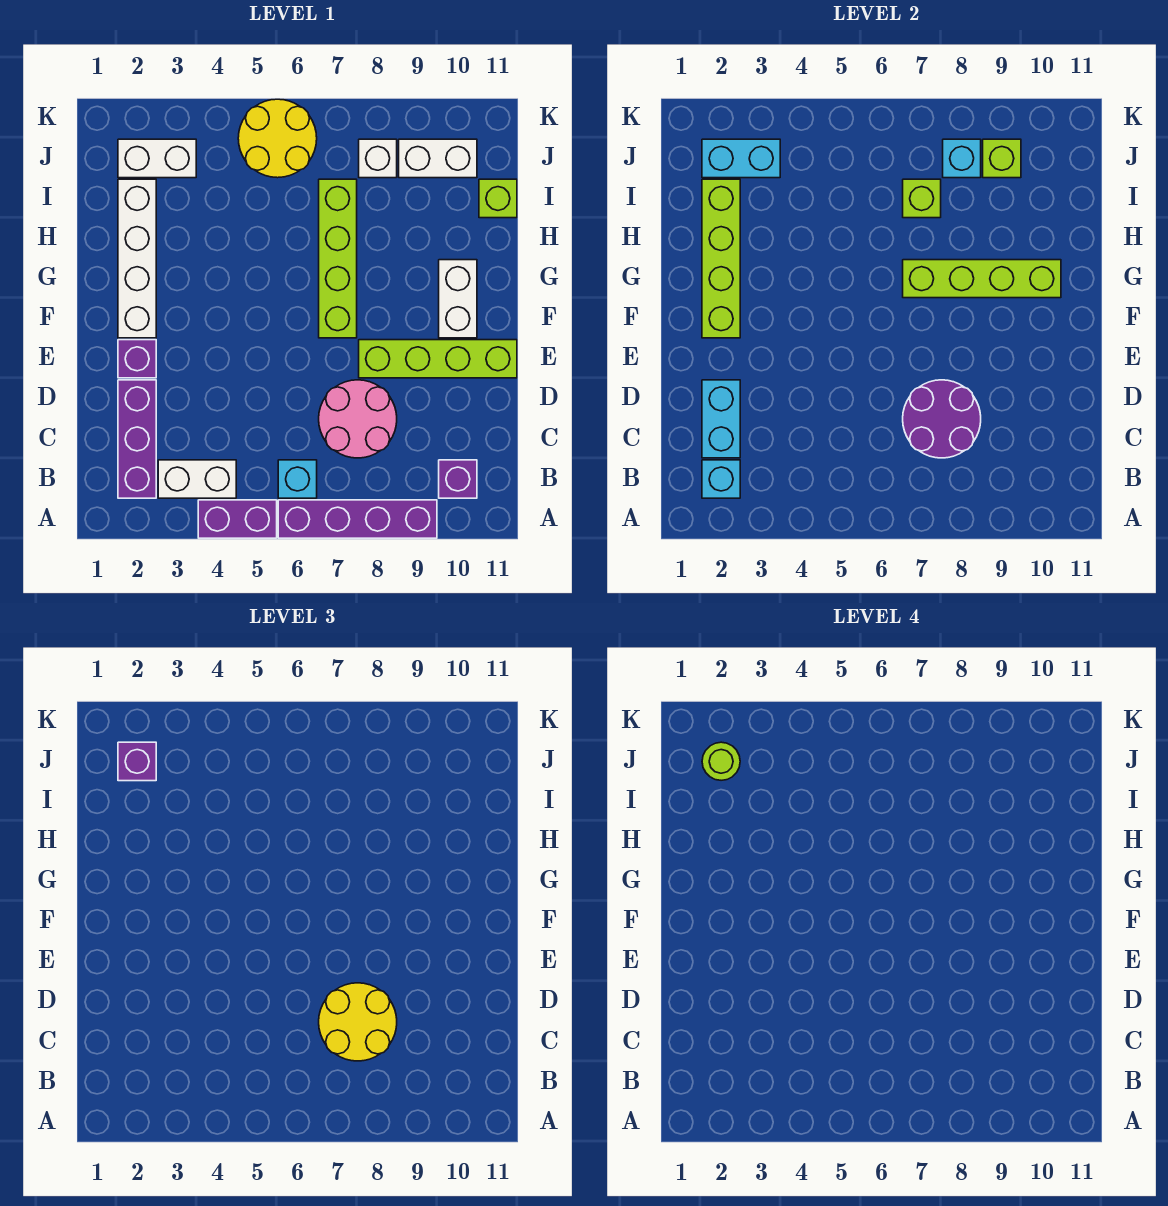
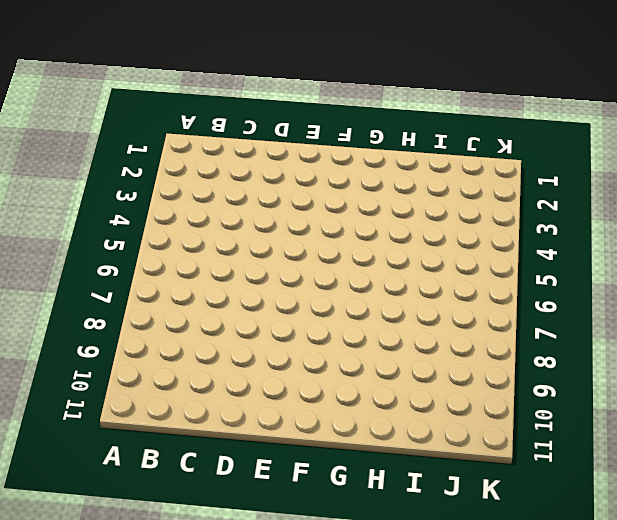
none -> purple brick A4:A5 level 1
none -> purple brick A6:A9 level 1
none -> purple brick B2:D2 level 1

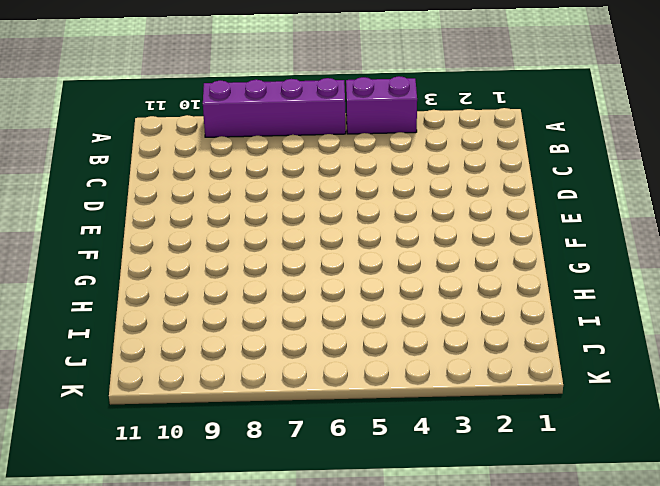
none -> purple brick B2:D2 level 1
none -> white brick B3:B4 level 1
none -> cyan brick B6 level 1

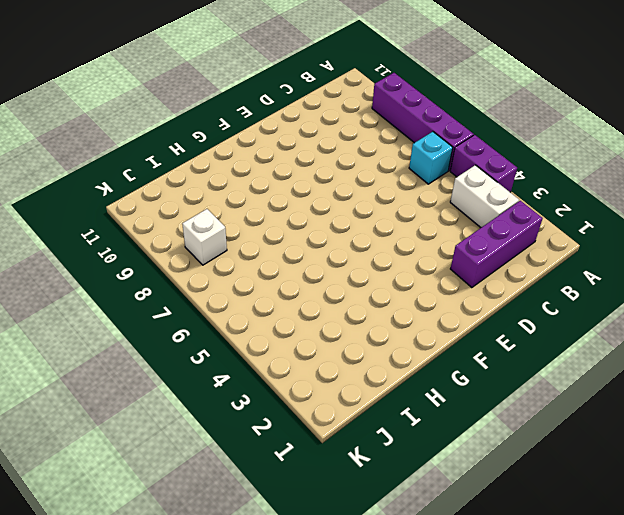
none -> purple brick B10 level 1
none -> pink round brick C7:D8 level 1
none -> purple brick E2 level 1

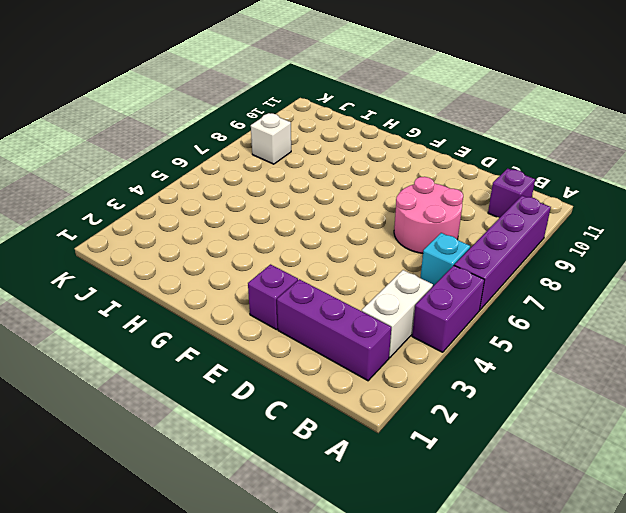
none -> lime brick E8:E11 level 1
none -> white brick F2:I2 level 1
none -> lime brick F7:I7 level 1

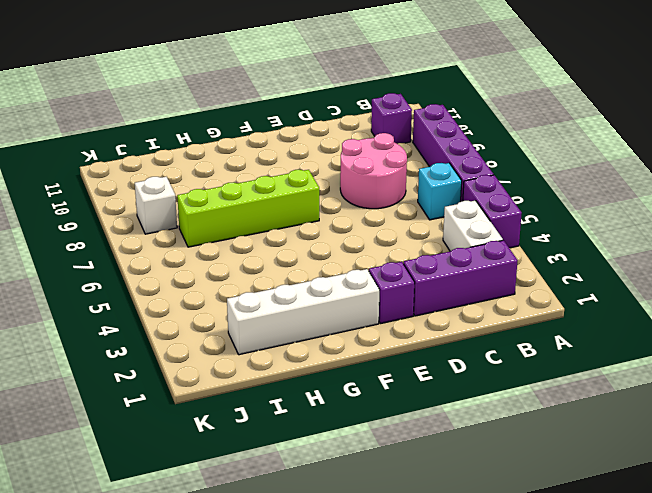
none -> lime brick E8:E11 level 1
none -> white brick F10:G10 level 1
none -> lime brick I11 level 1

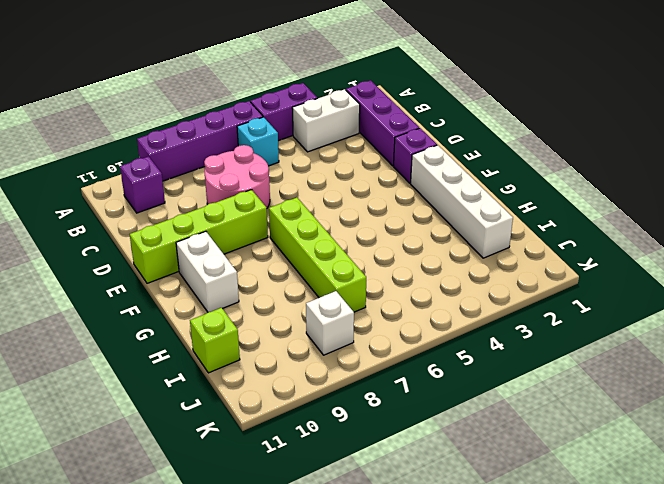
none -> white brick J2:J3 level 1
none -> yellow round brick J5:K6 level 1
none -> white brick J9:J10 level 1

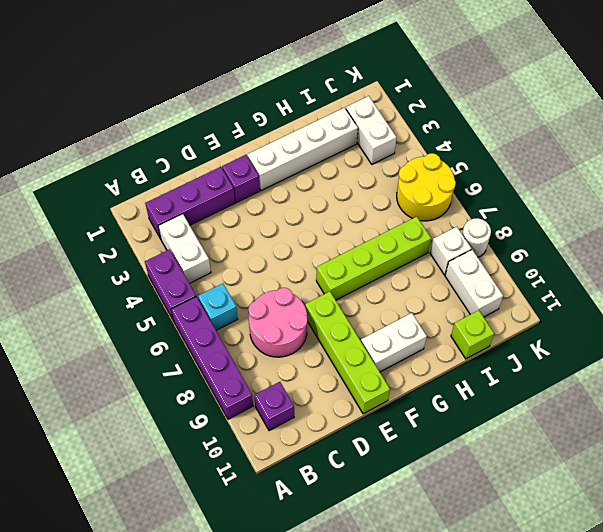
white round brick K8 level 1 -> none
none -> cyan brick B2 level 2
none -> cyan brick C2:D2 level 2
none -> purple round brick C7:D8 level 2

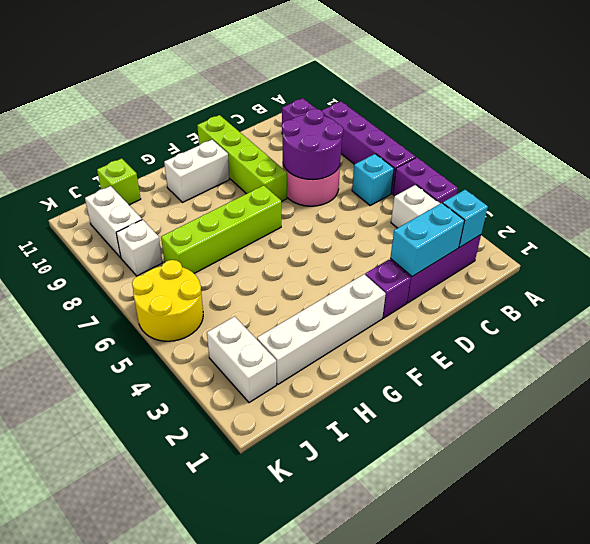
none -> lime brick F2:I2 level 2
none -> lime brick G7:G10 level 2
none -> lime brick I7 level 2

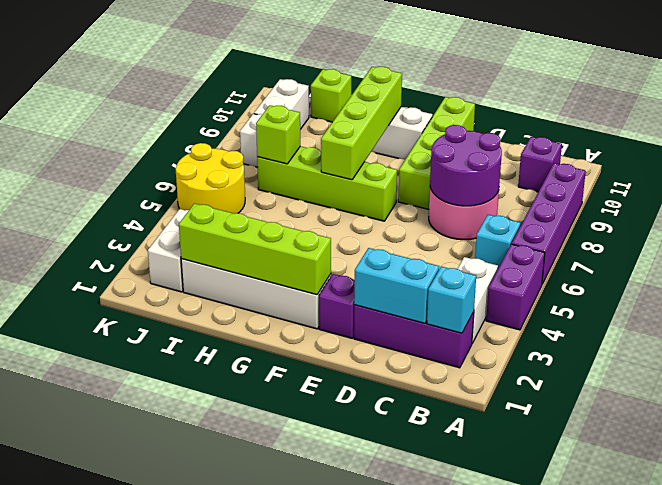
none -> cyan brick J2:J3 level 2
none -> cyan brick J8 level 2
none -> lime brick J9 level 2

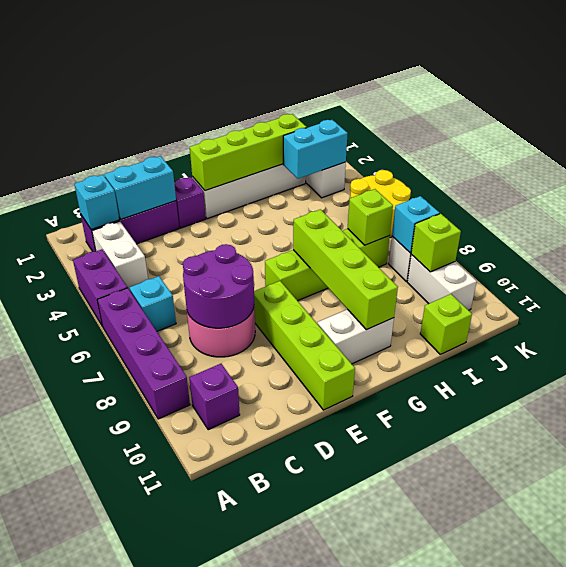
cyan brick I3:J3 level 2 -> cyan brick J2:J3 level 2
none -> yellow round brick C7:D8 level 3
none -> purple brick J2 level 3
none -> lime round brick J2 level 4

